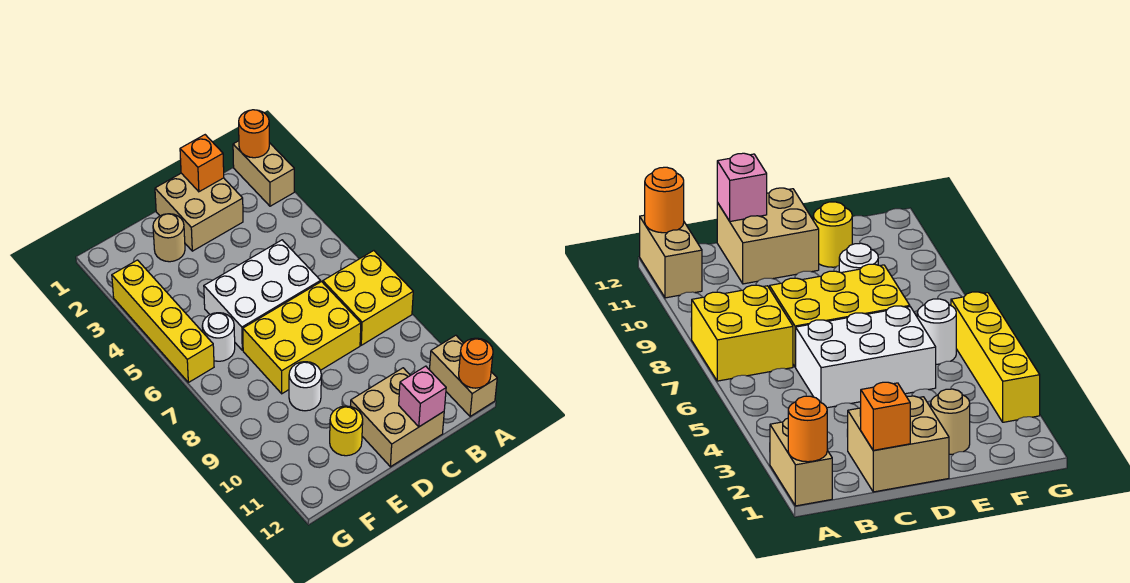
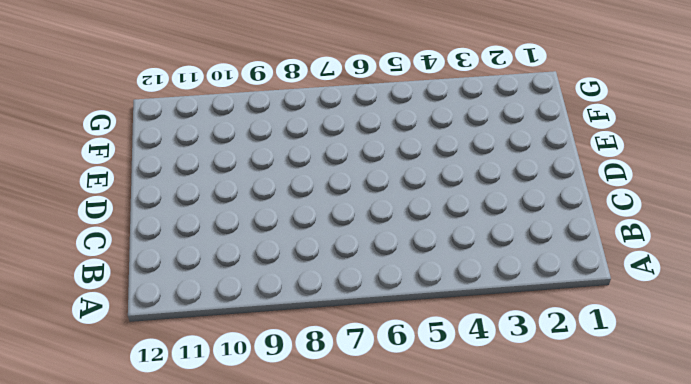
none -> tan brick A1:A2 level 1
none -> yellow brick A7:B8 level 1
none -> tan brick A11:A12 level 1

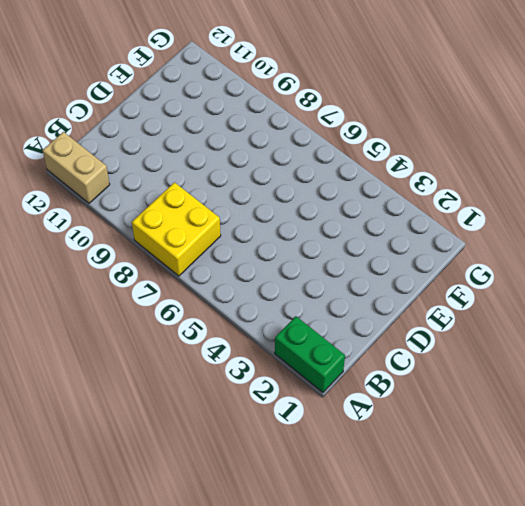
green brick A1:A2 level 1 -> tan brick A1:A2 level 1
none -> tan brick C1:D2 level 1
none -> white brick C5:E6 level 1
none -> yellow brick C7:E8 level 1

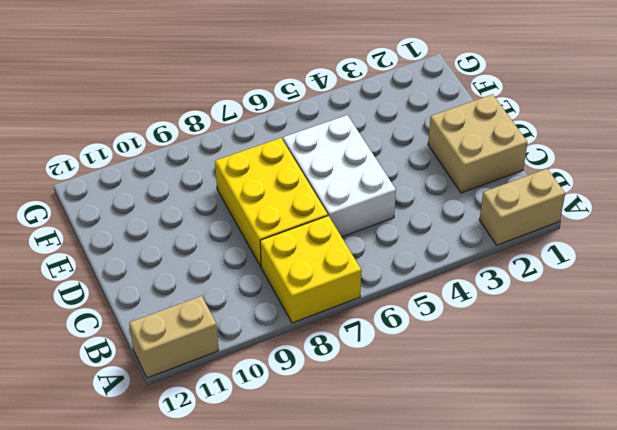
none -> tan brick C11:D12 level 1
none -> tan round brick E2 level 1
none -> white round brick E9 level 1

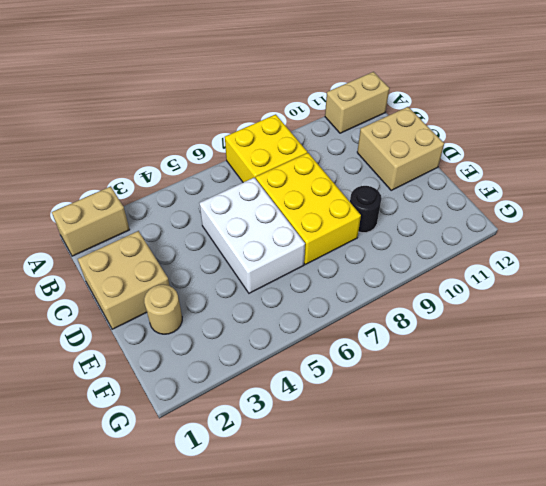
black round brick E9 level 1 -> white round brick E9 level 1
none -> yellow round brick E11 level 1
none -> white round brick F6 level 1
none -> yellow brick G3:G6 level 1

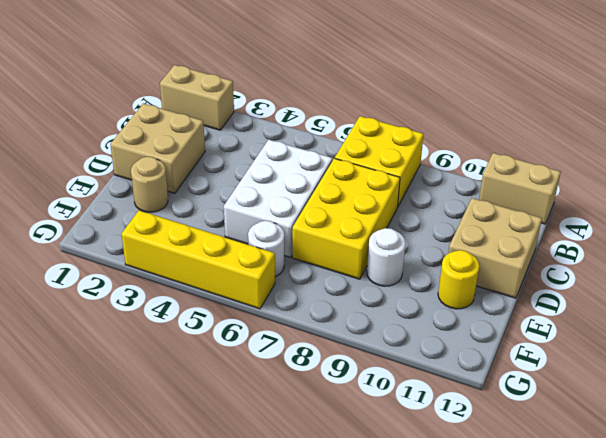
none -> orange round brick A1 level 2
none -> orange round brick A12 level 2
none -> orange brick C1 level 2

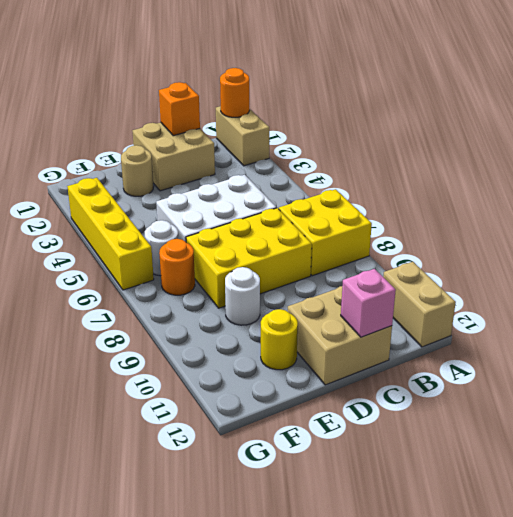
orange round brick F7 level 1 -> orange round brick A12 level 2

